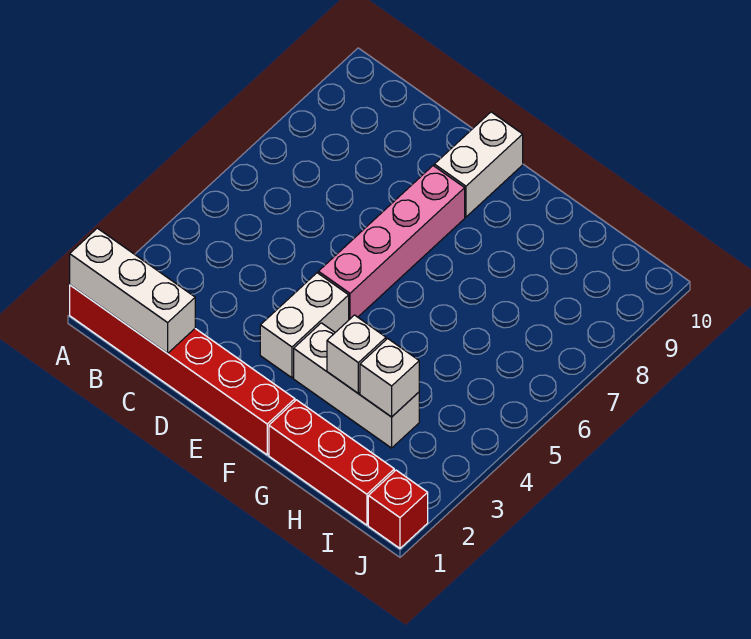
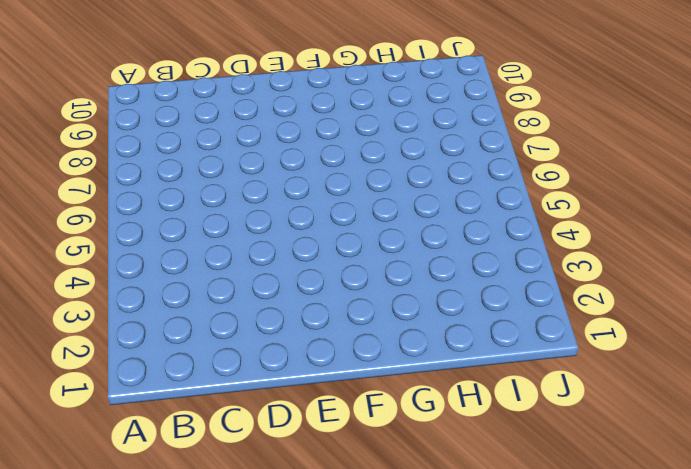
none -> red brick A1:F1 level 1
none -> white brick E3:E4 level 1

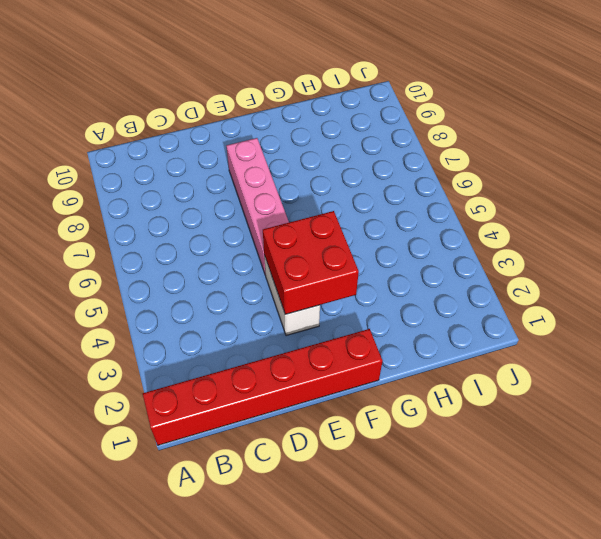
red brick E3:F4 level 2 -> none
none -> white brick E9:E10 level 1
none -> white brick F3:H3 level 1

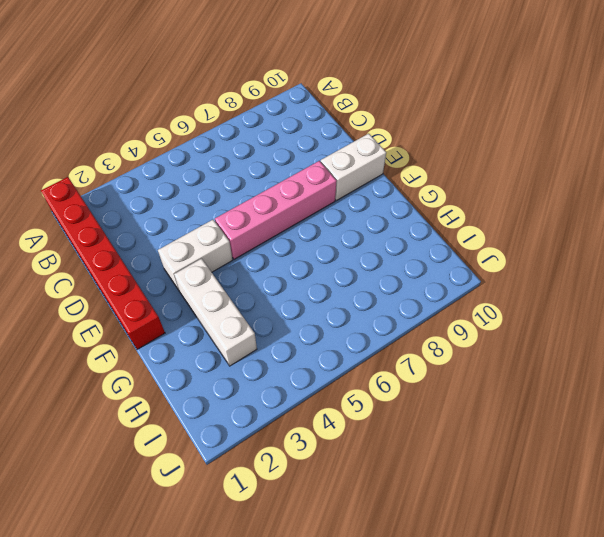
none -> red brick G1:I1 level 1
none -> red brick J1 level 1

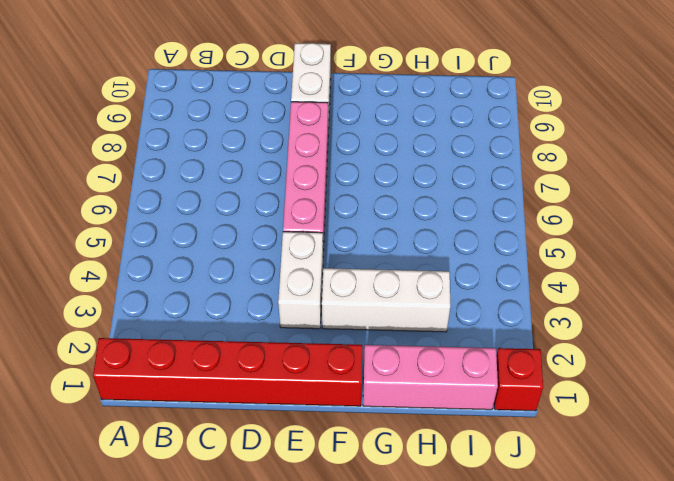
pink brick G1:I1 level 1 -> red brick G1:I1 level 1
none -> white brick A1:C1 level 2
none -> white brick G3 level 2

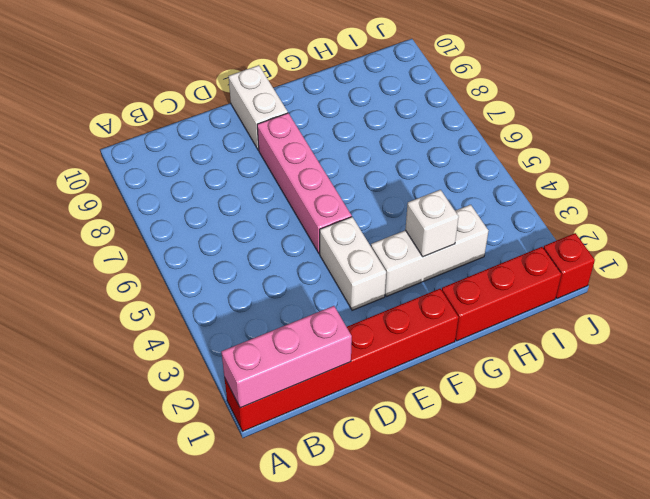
pink brick A1:C1 level 2 -> white brick A1:C1 level 2
none -> white brick H3 level 2

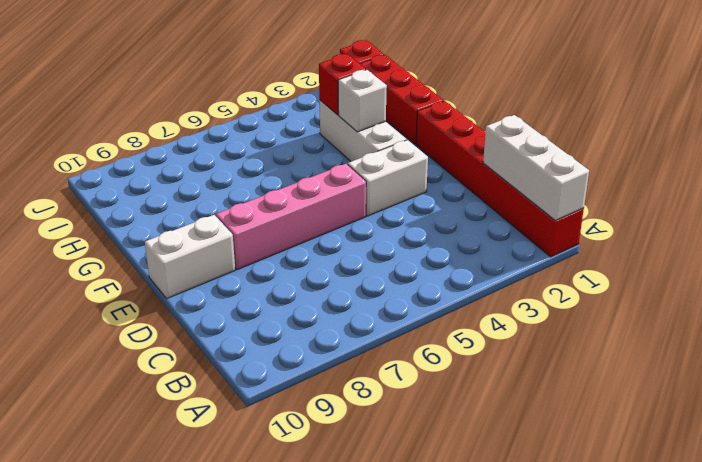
red brick H3 level 2 -> white brick H3 level 2

